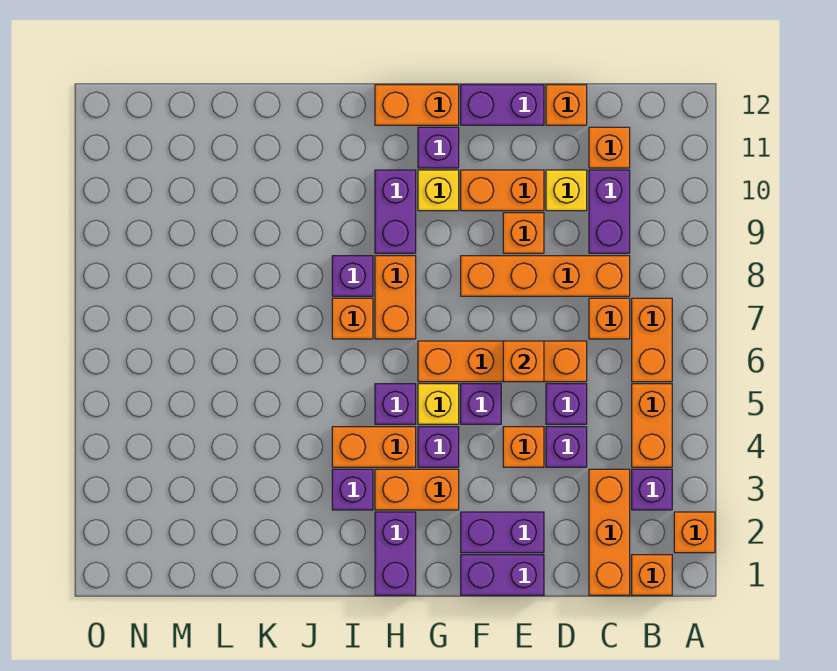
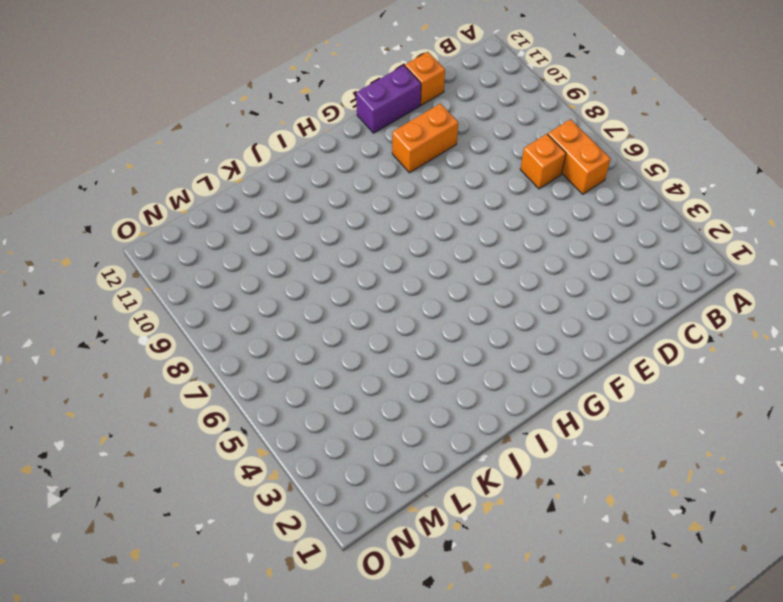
none -> orange brick A2 level 1
none -> orange brick B1 level 1
none -> purple brick B3 level 1
none -> orange brick B4:B5 level 1

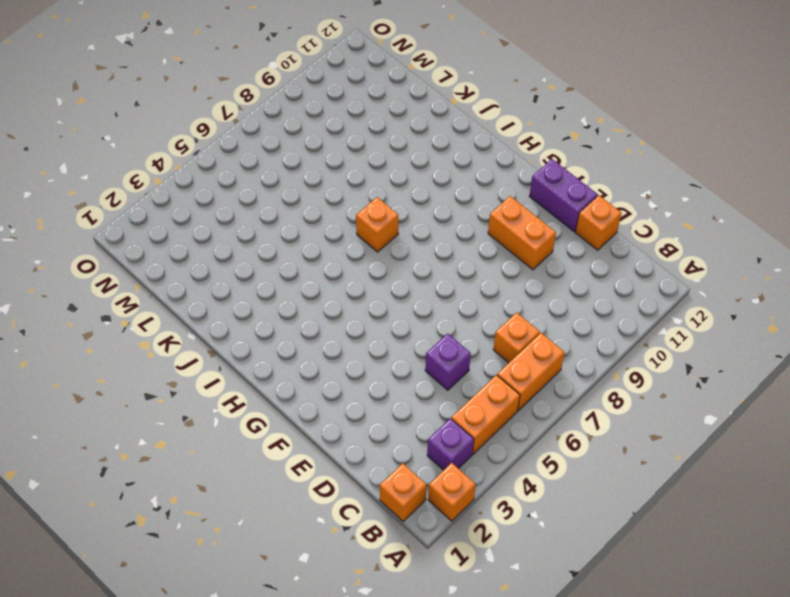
none -> orange brick C1:C3 level 1
none -> orange brick C8:F8 level 1
none -> purple brick C9:C10 level 1
none -> orange brick C11 level 1

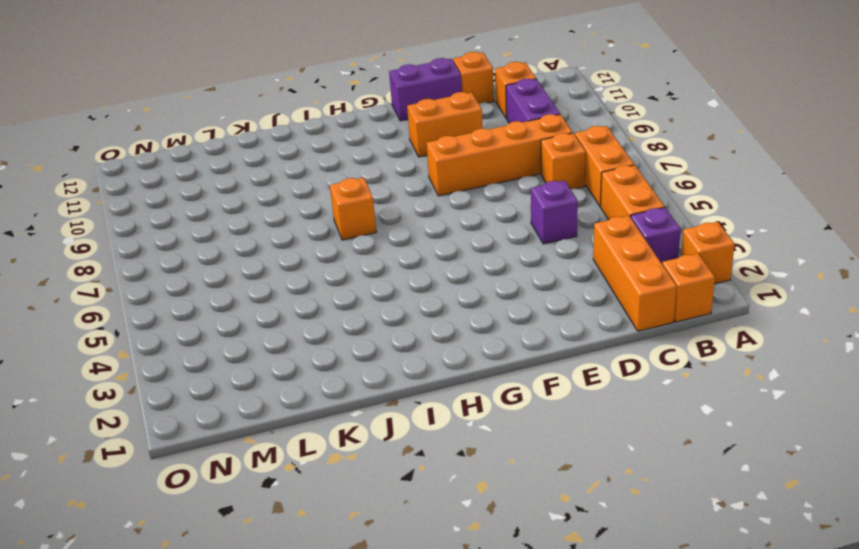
none -> purple brick D4 level 1
none -> orange brick D6:G6 level 1
none -> yellow brick D10 level 1
none -> purple brick E1:F1 level 1

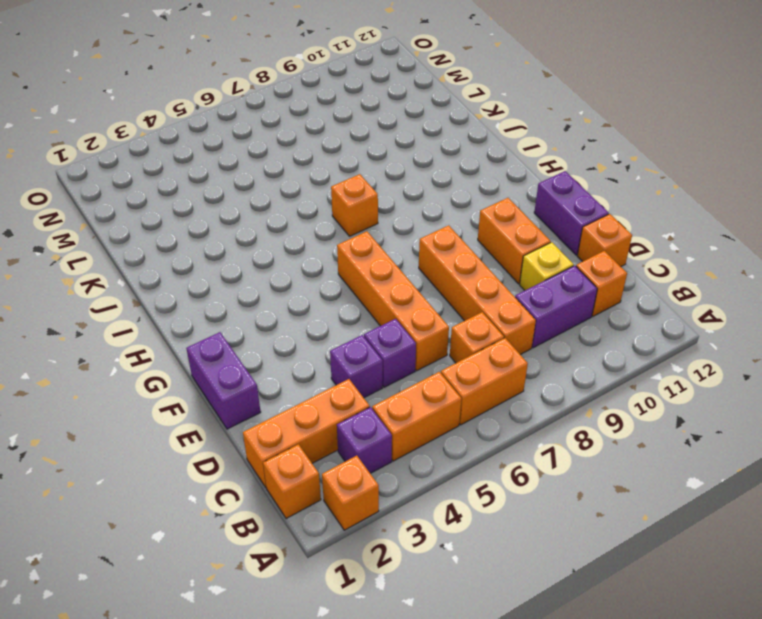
none -> purple brick E2:F2 level 1
none -> orange brick E4 level 1
none -> orange brick E9 level 1
none -> purple brick F5 level 1

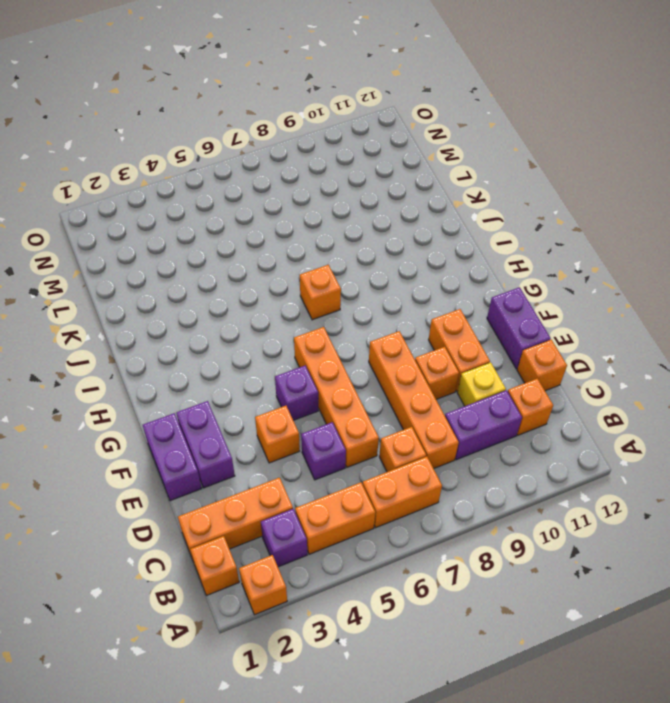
none -> purple brick D4 level 1
none -> orange brick G3:H3 level 1
none -> purple brick G4 level 1
none -> yellow brick G5 level 1

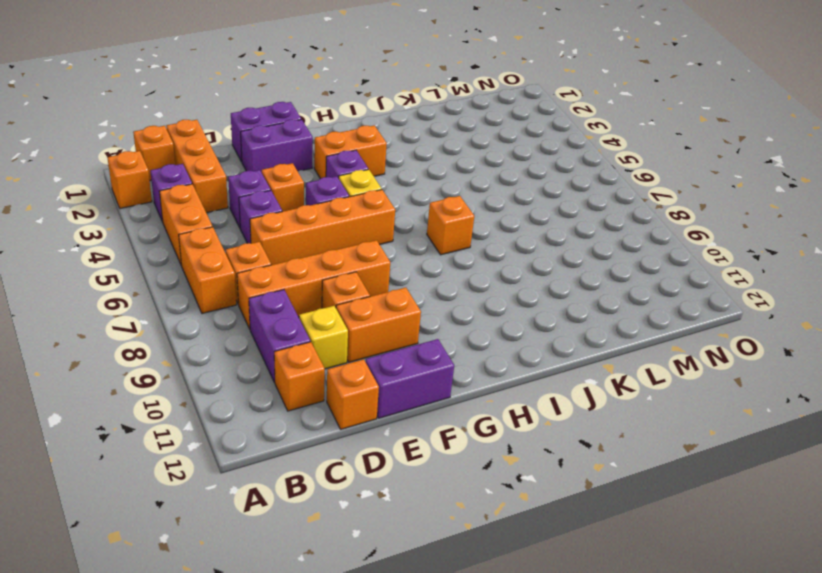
none -> yellow brick G10 level 1
none -> purple brick G11 level 1
none -> orange brick G12:H12 level 1
none -> purple brick H1:H2 level 1

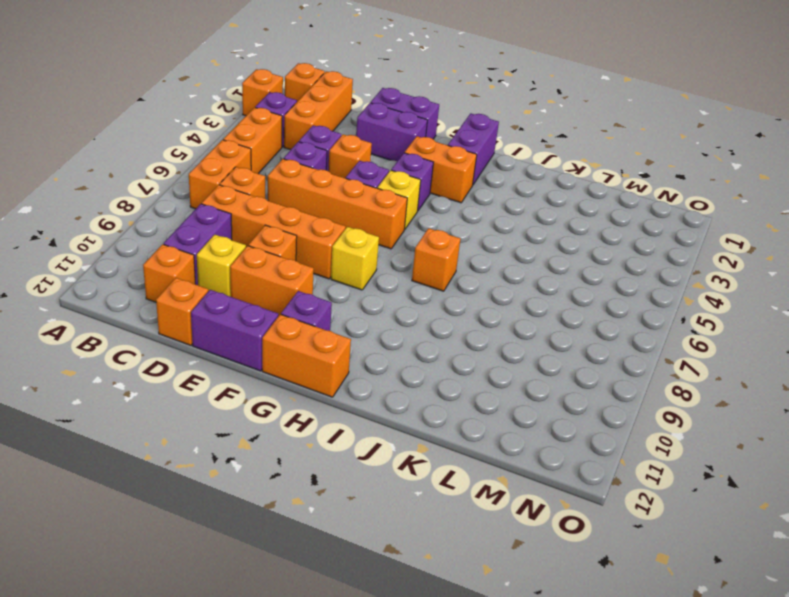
yellow brick G8 level 1 -> yellow brick G10 level 1
none -> orange brick H4:I4 level 1
none -> purple brick H5 level 1
none -> orange brick H7:H8 level 1
none -> purple brick H9:H10 level 1

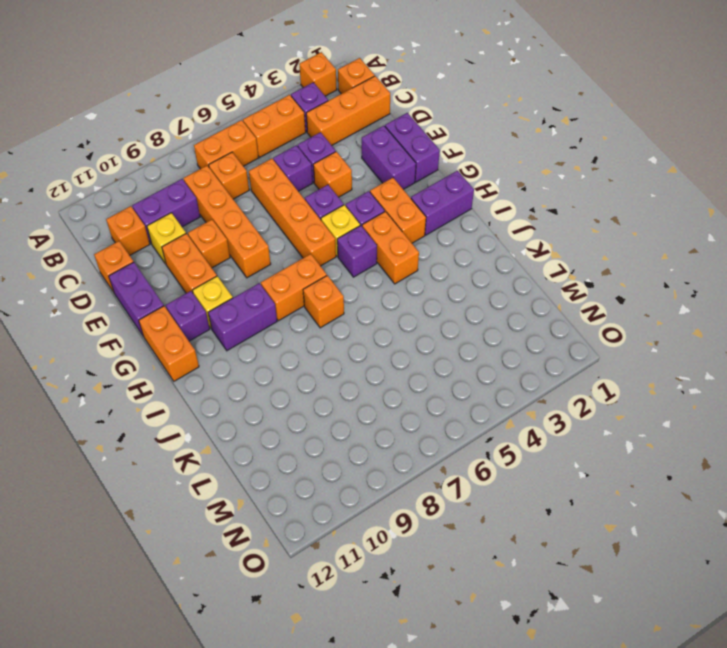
none -> purple brick I3 level 1
none -> purple brick I8 level 1
none -> orange brick E6 level 2

